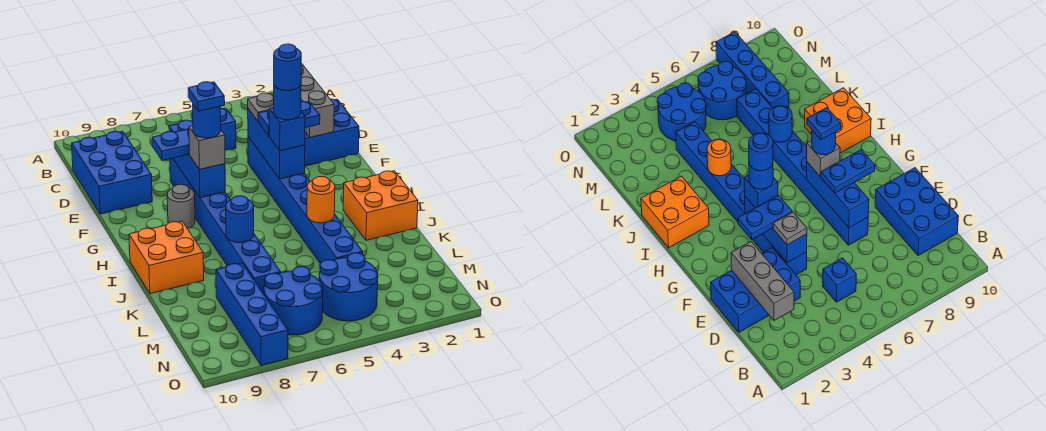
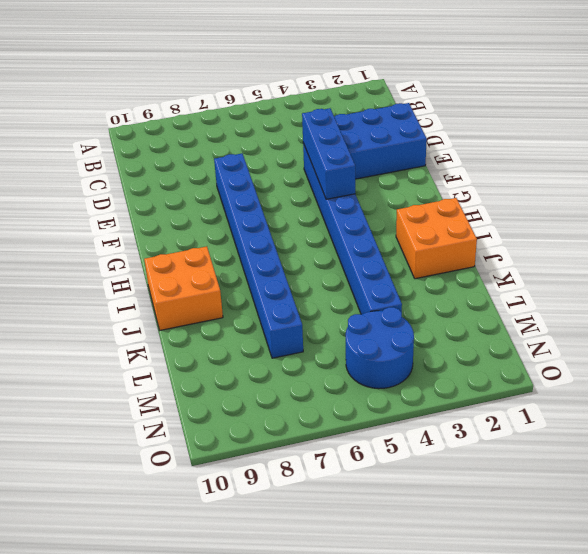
none -> blue brick C5 level 1
none -> blue brick C9:E10 level 1
none -> grey round brick G8 level 1

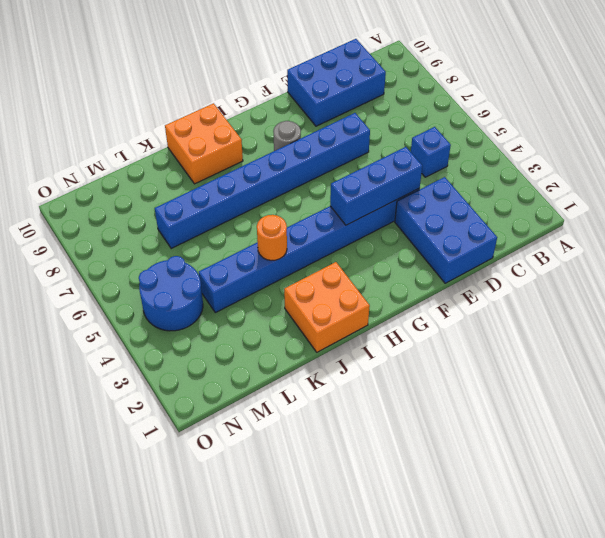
none -> blue brick L8:O8 level 1
none -> blue round brick M6:N7 level 1
none -> grey brick C2:E2 level 2

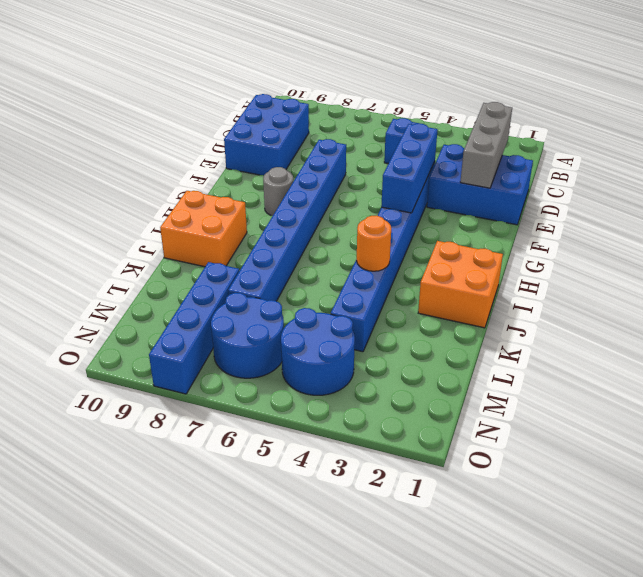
none -> blue brick E7:G7 level 2
none -> blue round brick J7 level 2
none -> grey plate E4 level 3

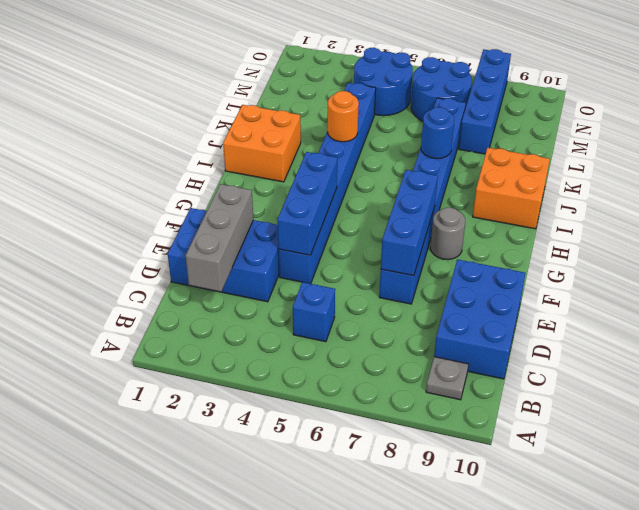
grey plate B9 level 1 -> grey plate E4 level 3
none -> blue plate F3:F4 level 3
none -> blue plate F7:F8 level 3
none -> blue brick G4 level 3

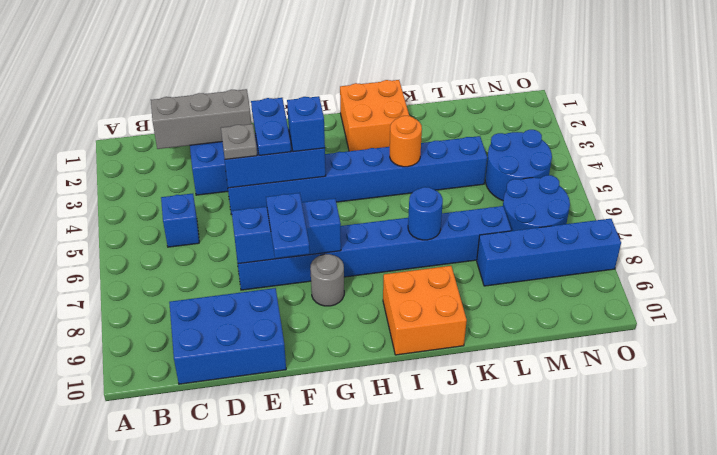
none -> grey brick G7 level 3
none -> blue round brick G4 level 4
none -> blue round brick G7 level 4

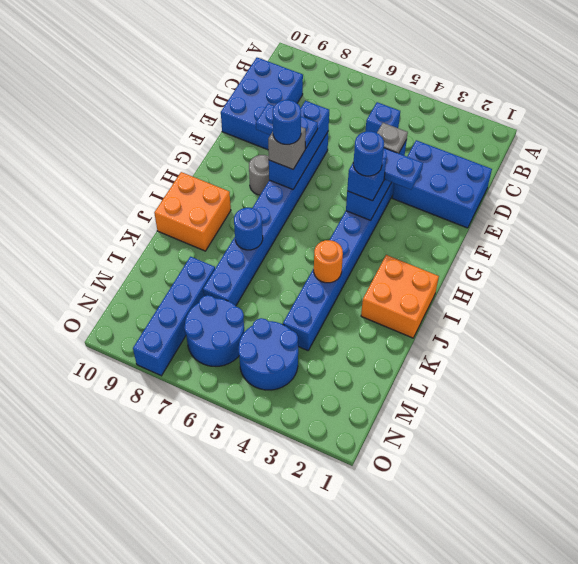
none -> grey brick C2:E2 level 2
none -> blue round brick G4 level 5
none -> blue plate G7 level 5

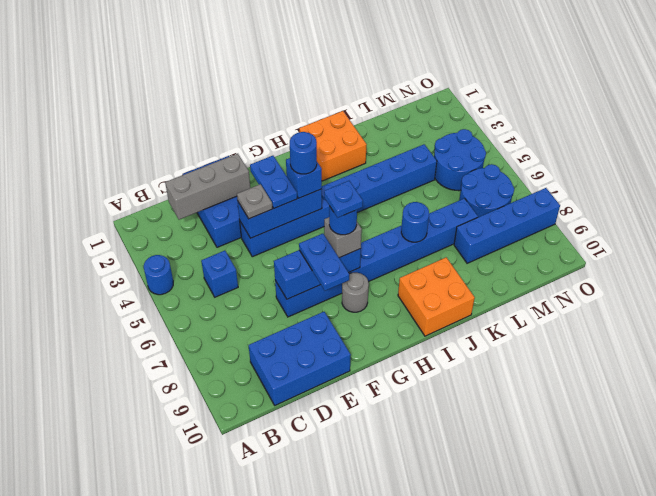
blue round brick A4 level 1 -> blue round brick G4 level 5
none -> orange round brick J4 level 2

